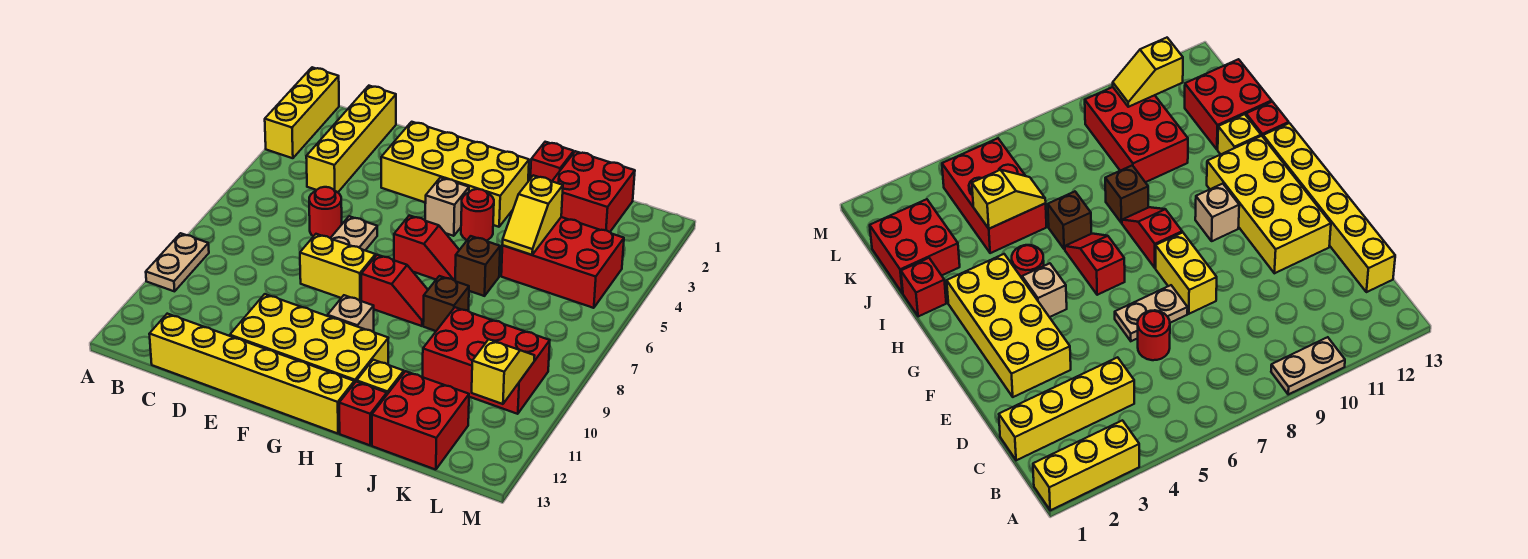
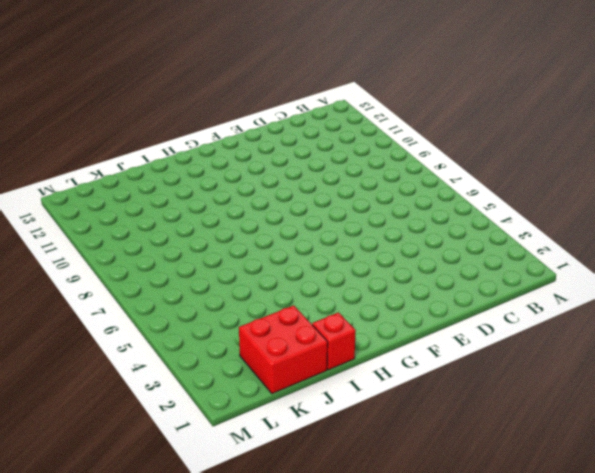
none -> yellow brick A1:A3 level 1
none -> tan plate A9:A10 level 1
none -> yellow brick C1:C4 level 1

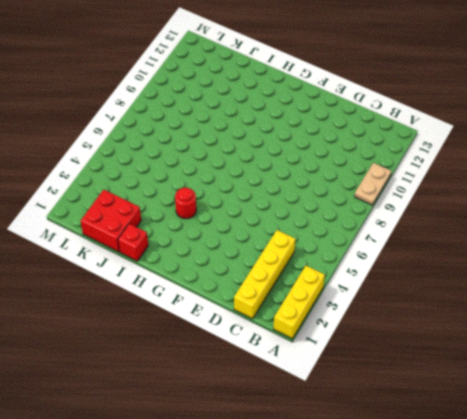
none -> yellow brick C13:H13 level 1
none -> red round brick D6 level 1
none -> yellow brick E2:H3 level 1

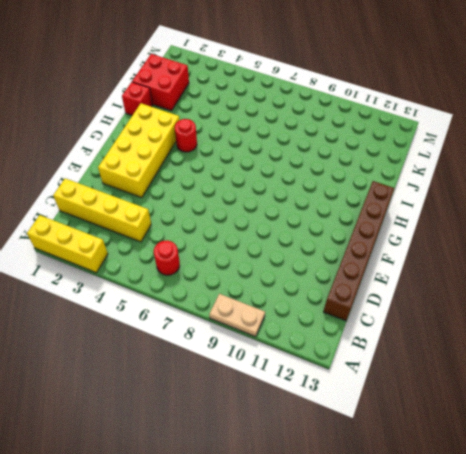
red round brick B6 level 1 -> red round brick D6 level 1
brown brick C13:H13 level 1 -> yellow brick C13:H13 level 1
none -> tan plate E6:E7 level 1
none -> yellow brick E8:F8 level 1
none -> yellow brick E11:H12 level 1

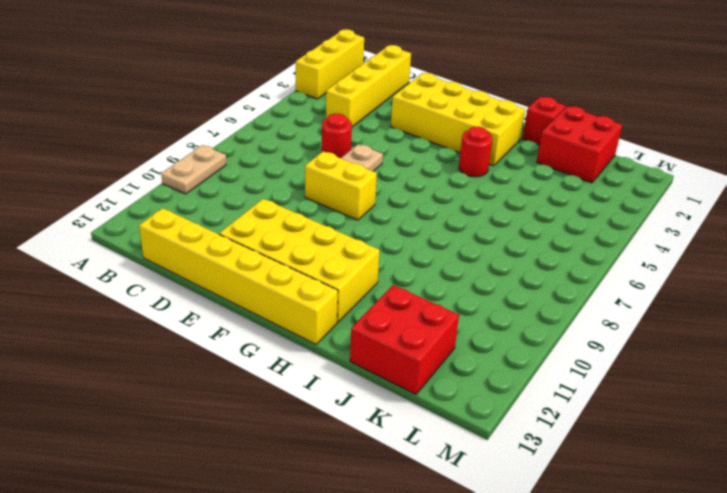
none -> tan brick G4 level 1
none -> red slope G6:H6 level 1 top G
none -> red slope G8:H8 level 1 top G

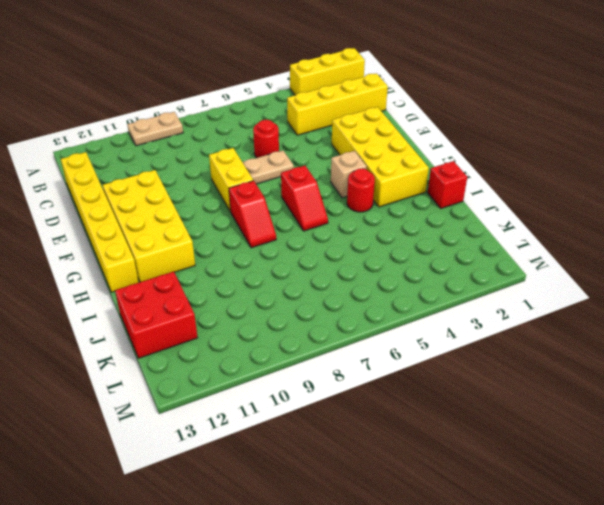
none -> tan brick G10 level 1
none -> brown brick I6 level 1
none -> brown brick I8 level 1

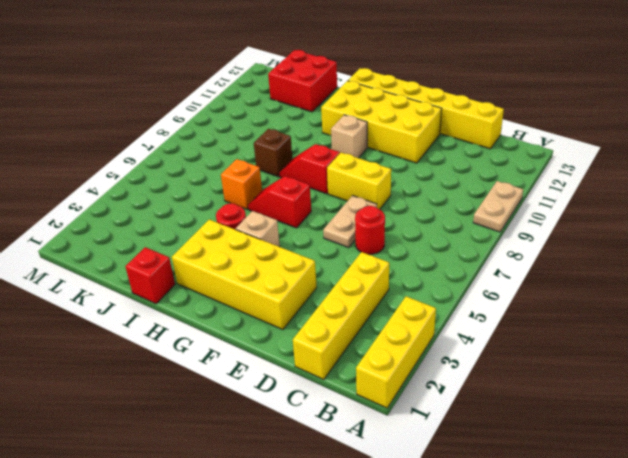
orange brick I6 level 1 -> brown brick I6 level 1
none -> yellow brick I12 level 1
none -> red brick I13 level 1
none -> red brick J1:K2 level 1

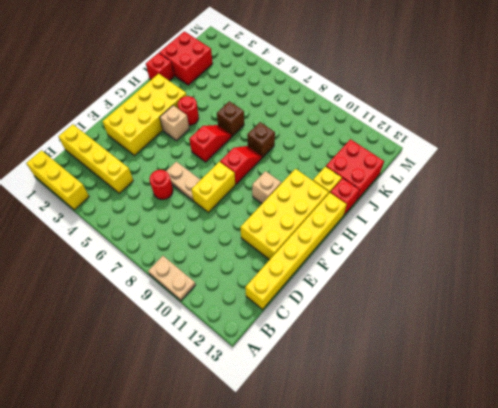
none -> red brick J4:L5 level 1
none -> red brick J9:L10 level 1
none -> yellow slope J4:J5 level 2 top 4

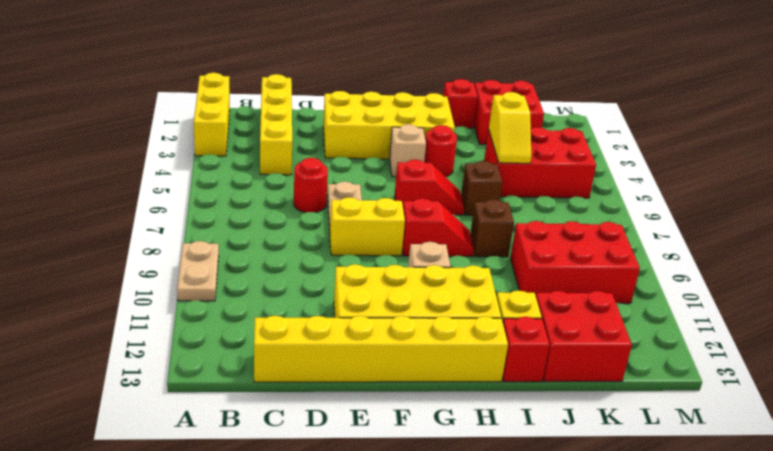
none -> yellow slope L10:L11 level 2 top 11

